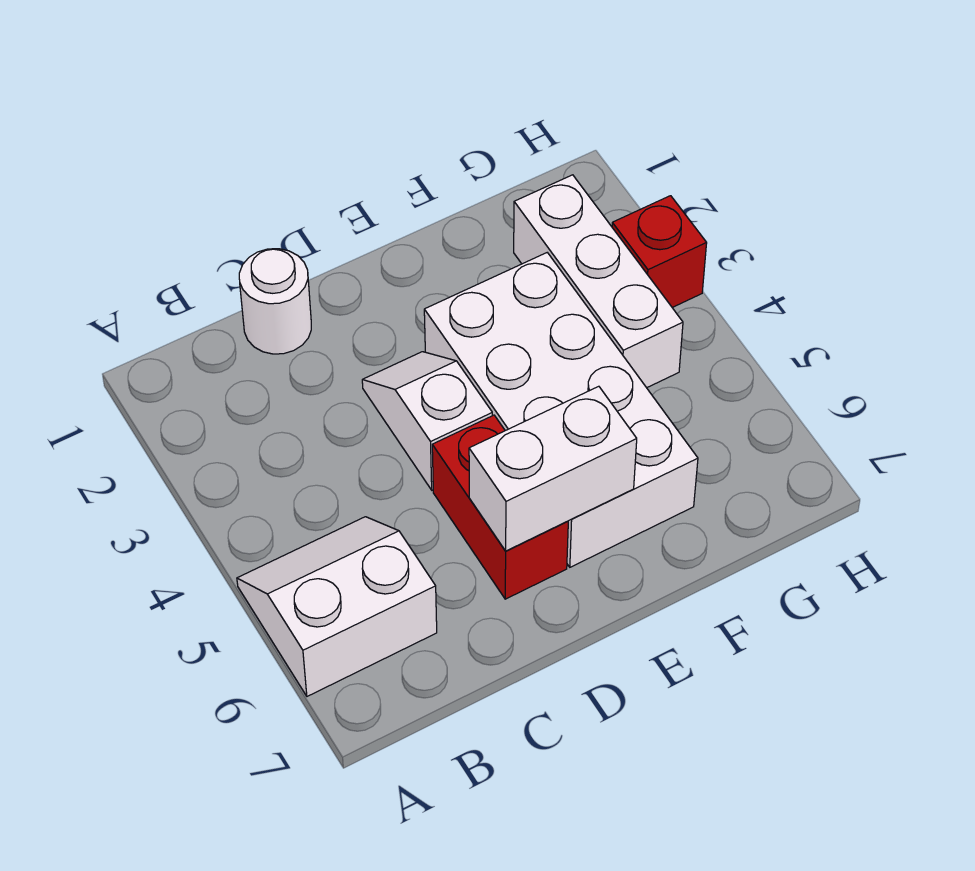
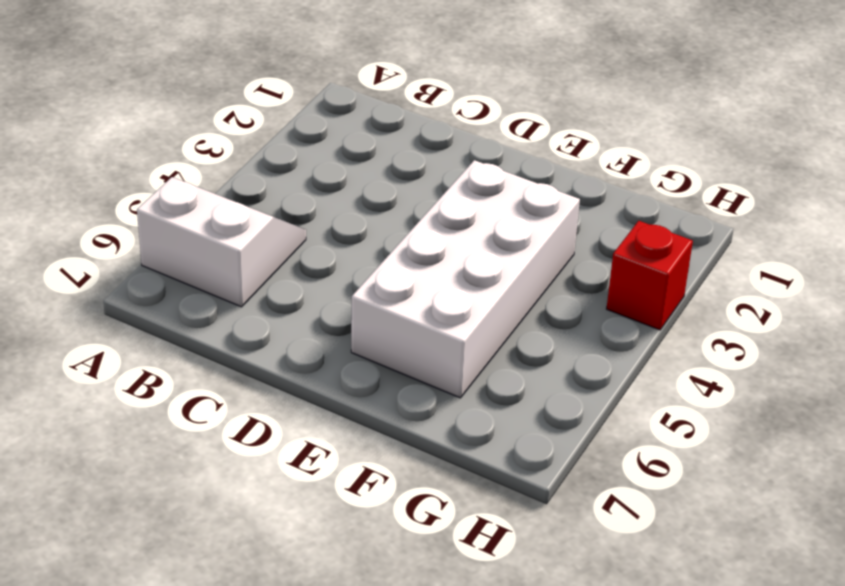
none -> white round brick C1 level 1
none -> white slope D3:D4 level 1 top 4

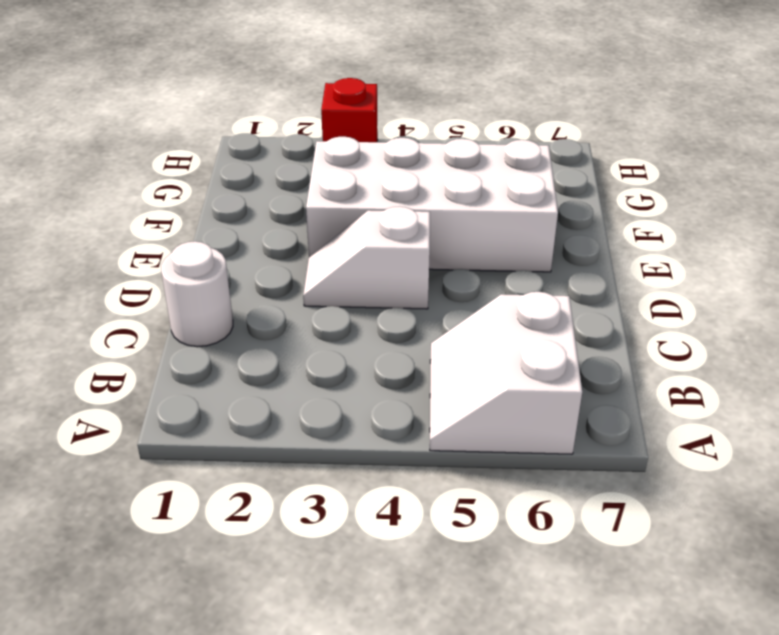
none -> red brick D5:D6 level 1
none -> white brick G2:G4 level 1

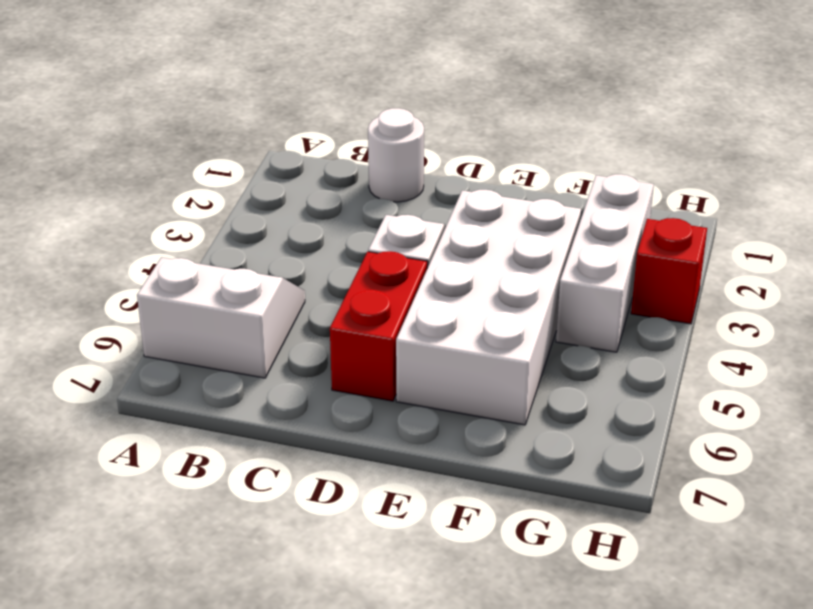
none -> white brick D6:E6 level 2

